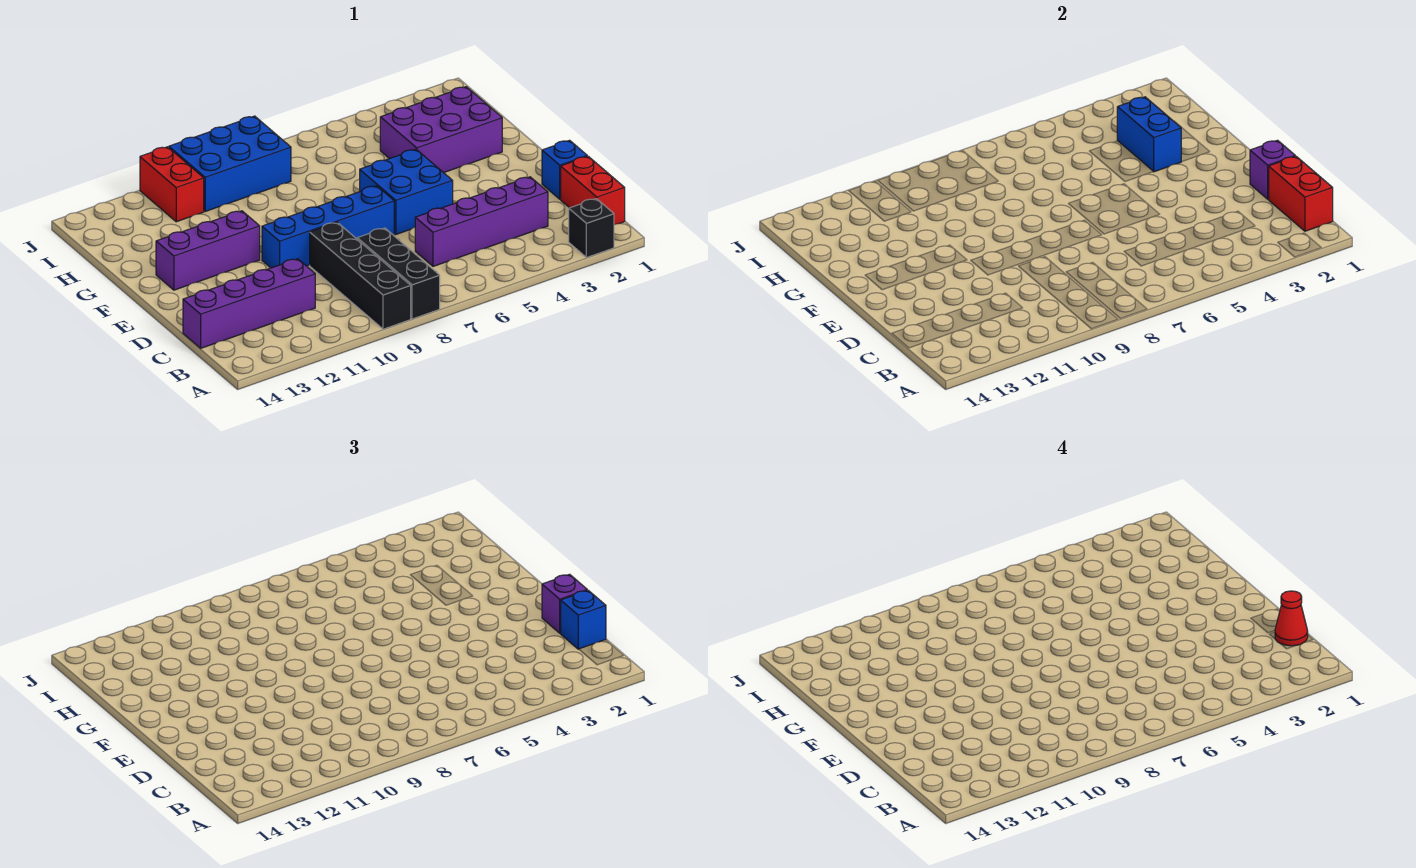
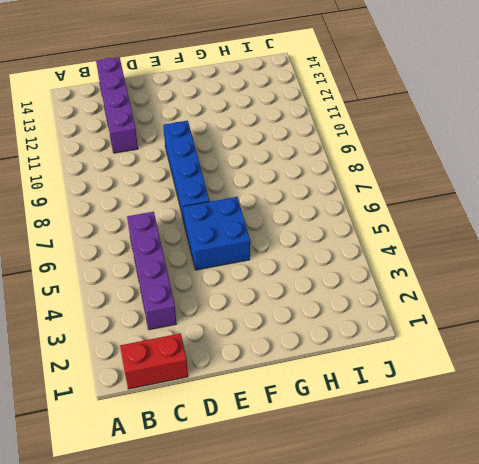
none -> black brick A2 level 1
none -> black brick A8:C8 level 1
none -> black brick A9:D9 level 1

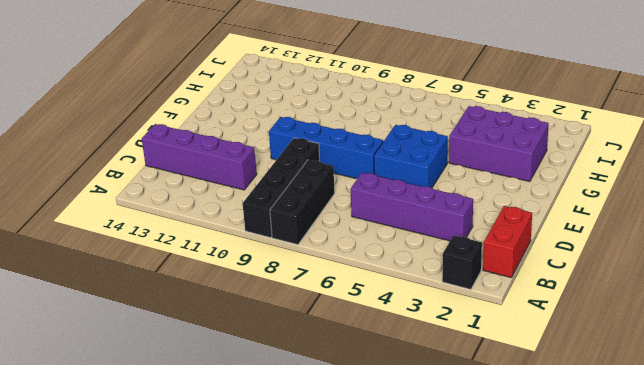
none -> blue brick D1 level 1
none -> purple brick F11:F13 level 1
none -> blue brick I8:J10 level 1

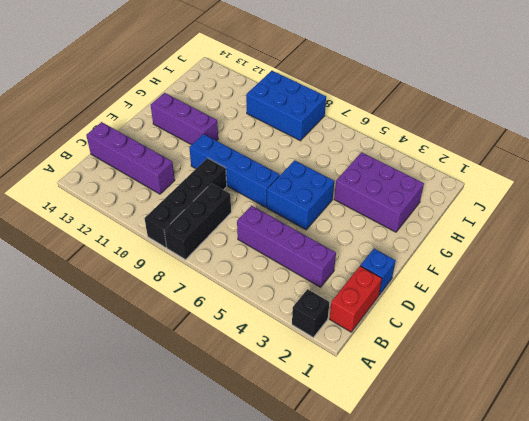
none -> red brick I11:J11 level 1
none -> red brick B1:C1 level 2
none -> purple brick D1 level 2

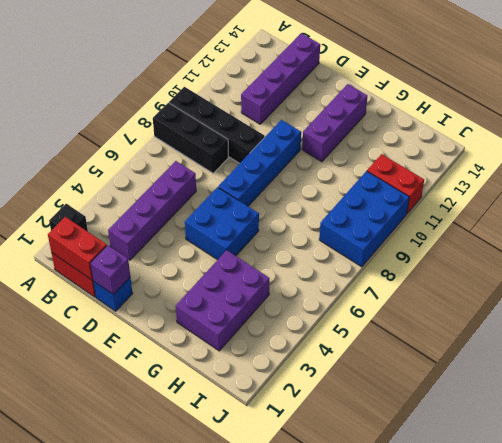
none -> blue brick G3:H3 level 2
none -> blue brick C1 level 3
none -> purple brick D1 level 3

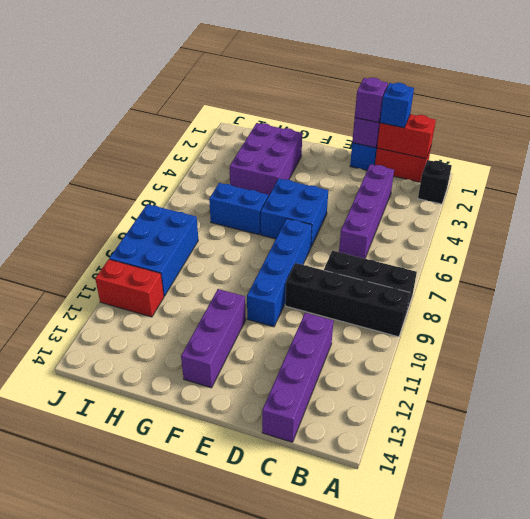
blue brick G6:H6 level 1 -> blue brick G3:H3 level 2
none -> red cone C1 level 4

